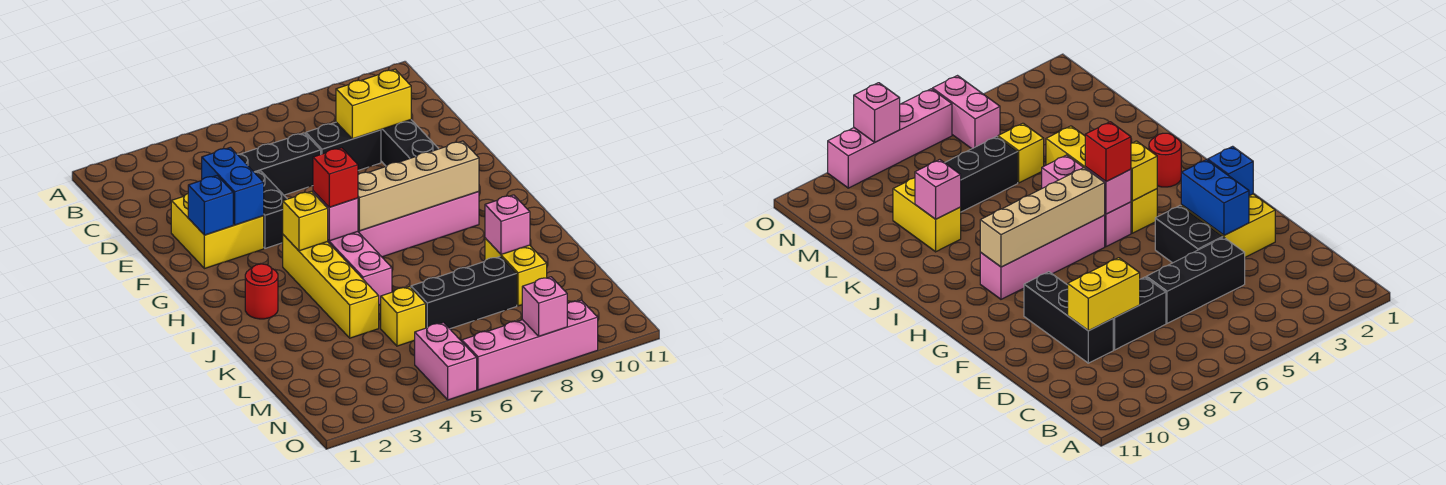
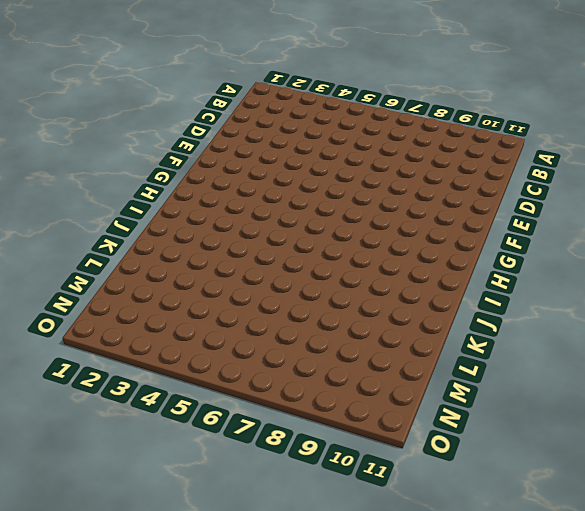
none -> black brick D4:D6 level 1
none -> black brick D7:D8 level 1
none -> black brick D9:F9 level 1

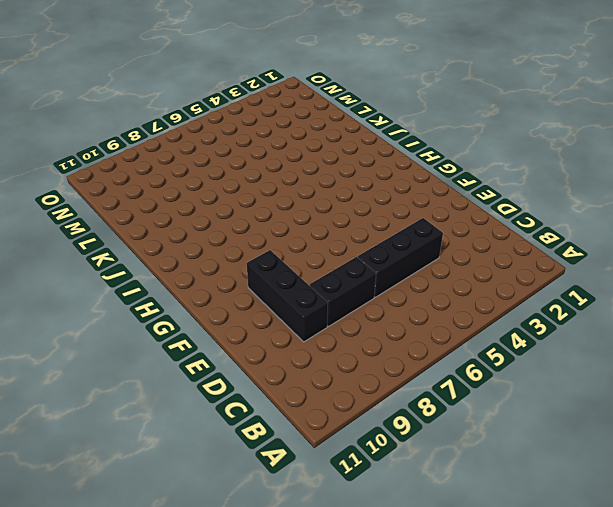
none -> yellow brick E2:F3 level 1
none -> black brick E4:F4 level 1
none -> yellow brick H4:K4 level 1

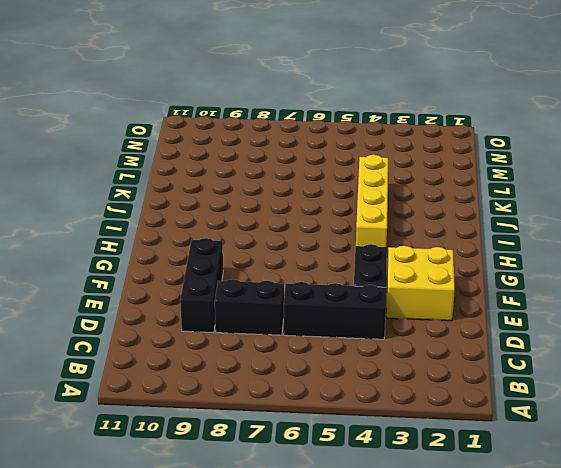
none -> pink brick H5:J5 level 1
none -> pink brick H6:H9 level 1
none -> red round brick I2 level 1

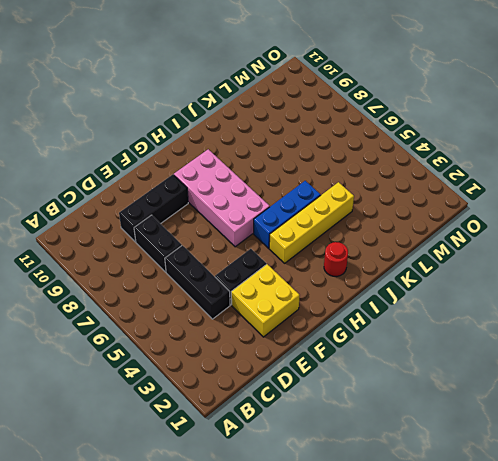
pink brick G6:H9 level 1 -> pink brick H6:H9 level 1
blue brick H5:J5 level 1 -> pink brick H5:J5 level 1
none -> yellow brick K9:L9 level 1
none -> yellow brick L5 level 1
none -> black brick L6:L8 level 1

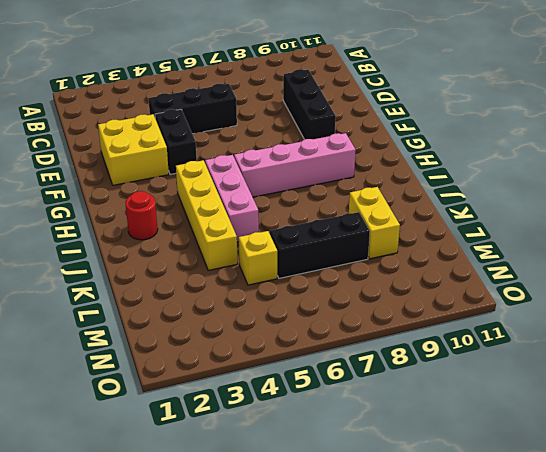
none -> black brick D7:D8 level 1
none -> pink brick N5:O5 level 1
none -> pink brick O6:O9 level 1

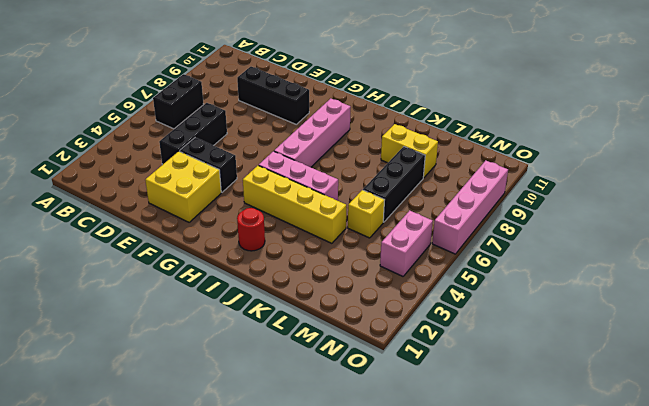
black brick B6:B7 level 1 -> black brick D7:D8 level 1
pink brick N4:N5 level 1 -> pink brick N5:O5 level 1
none -> yellow brick D8:D9 level 2
none -> blue brick E3:F3 level 2
none -> blue brick F2 level 2

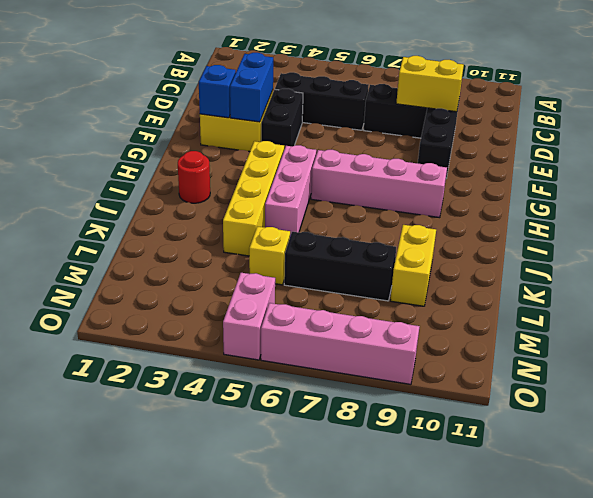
none -> yellow brick H4 level 2
none -> pink brick H5 level 2
none -> tan brick H6:H9 level 2

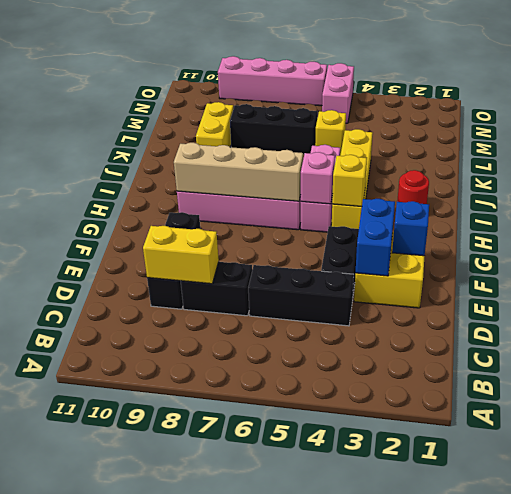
none -> pink brick K9 level 2
none -> pink brick O8 level 2
none -> red brick H5 level 3

